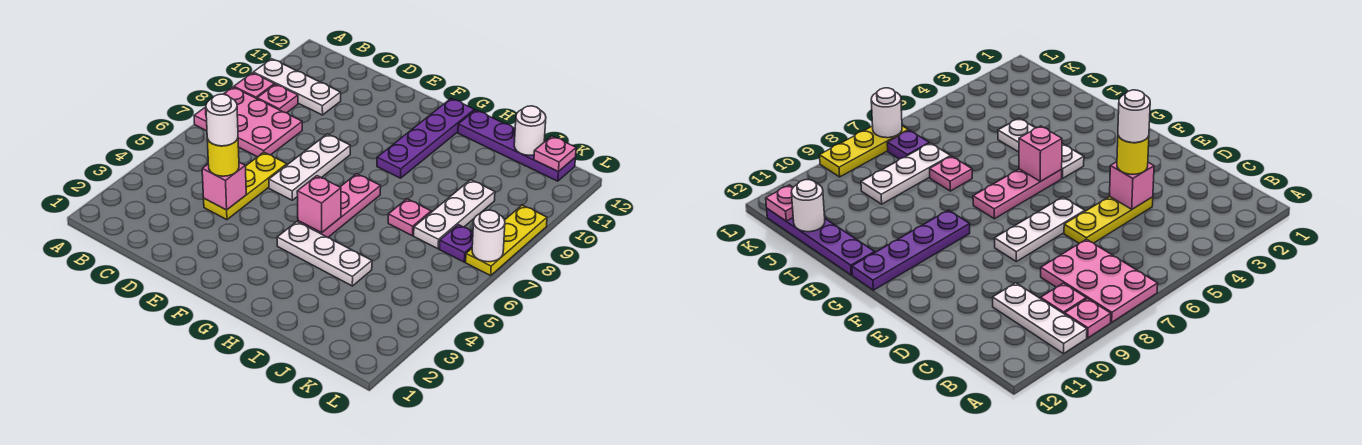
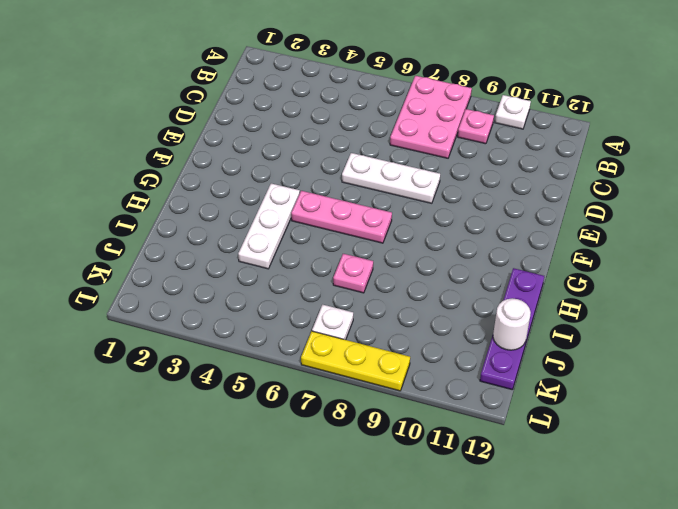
white plate A10 level 1 -> white plate A10:C10 level 1
white plate K7 level 1 -> purple plate K7 level 1
none -> pink plate A9 level 1
none -> yellow plate D4:D6 level 1
none -> purple plate G9:G12 level 1

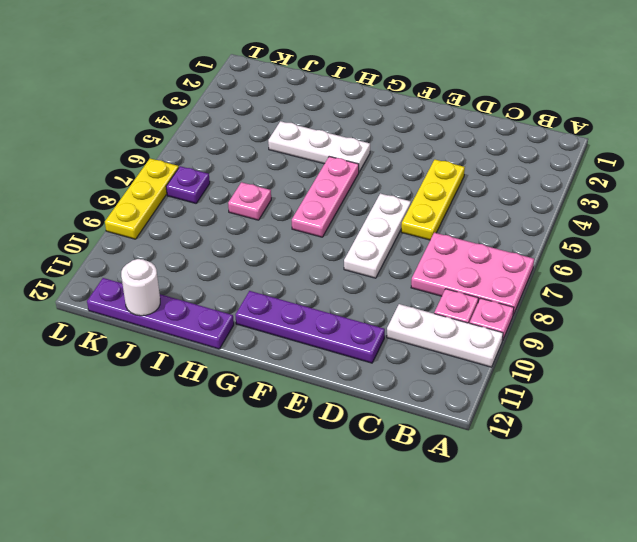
purple plate D11:G11 level 1 -> purple plate G9:G12 level 1
none -> white plate J7:J9 level 1
none -> pink brick D4 level 2
none -> pink brick G5 level 2

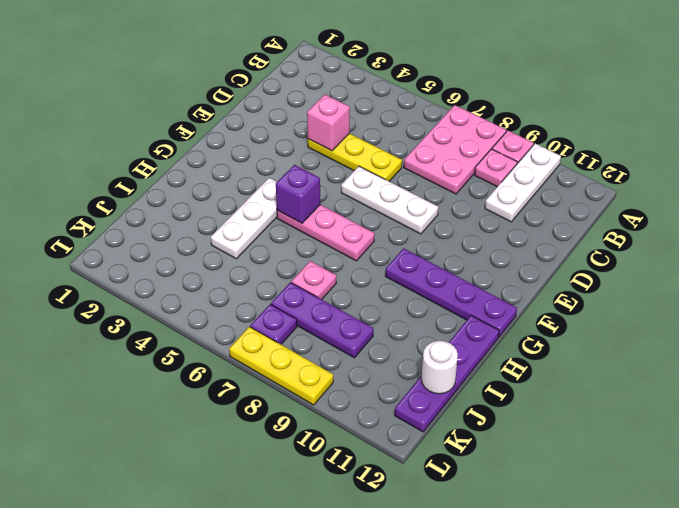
purple brick G5 level 2 -> pink brick G5 level 2
purple plate J7:J9 level 1 -> white plate J7:J9 level 1
none -> pink plate K12 level 2
none -> white round brick L7 level 2
none -> yellow round brick D4 level 3

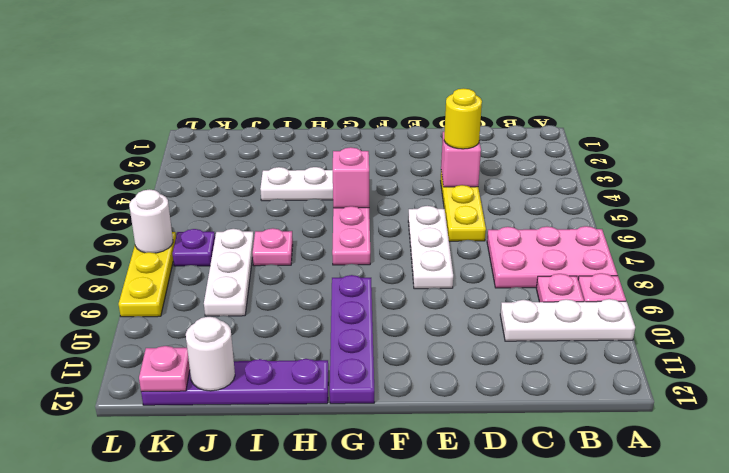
none -> white round brick D4 level 4

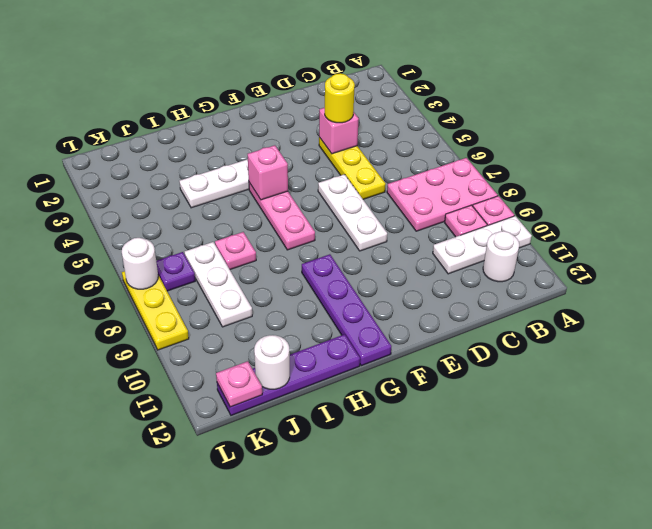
white round brick B11 level 1 -> white round brick D4 level 4

